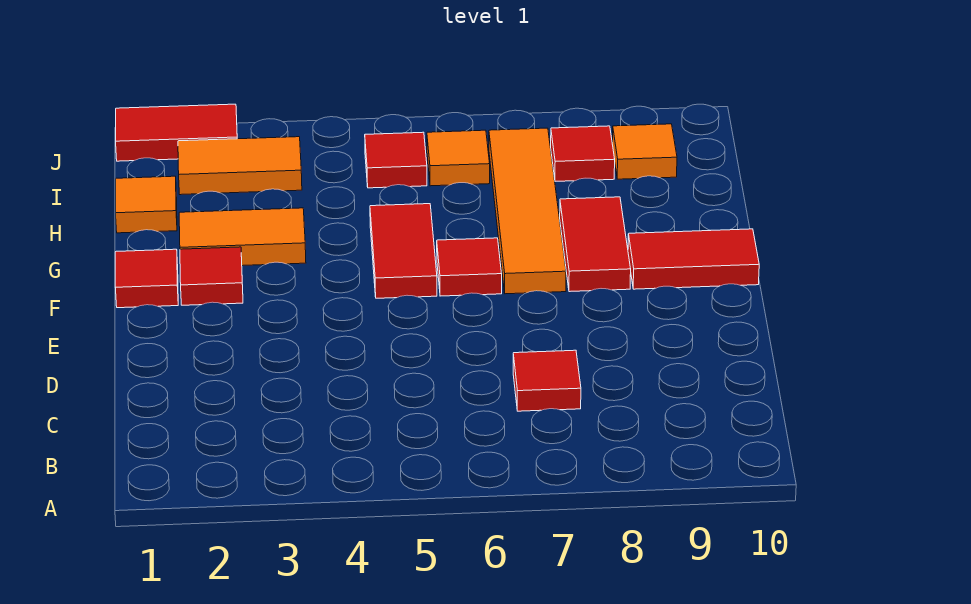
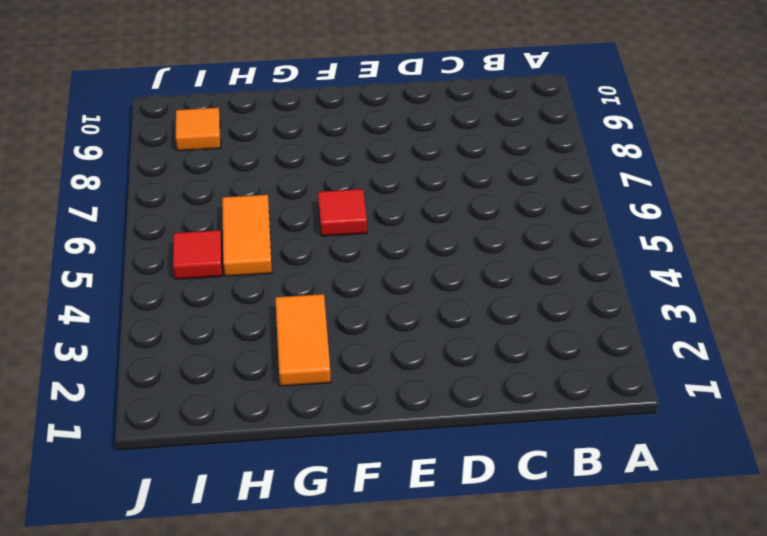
orange tile H5:H6 level 1 -> orange tile I2:I3 level 1
none -> red tile C7 level 1
none -> red tile F1 level 1
none -> red tile F2 level 1

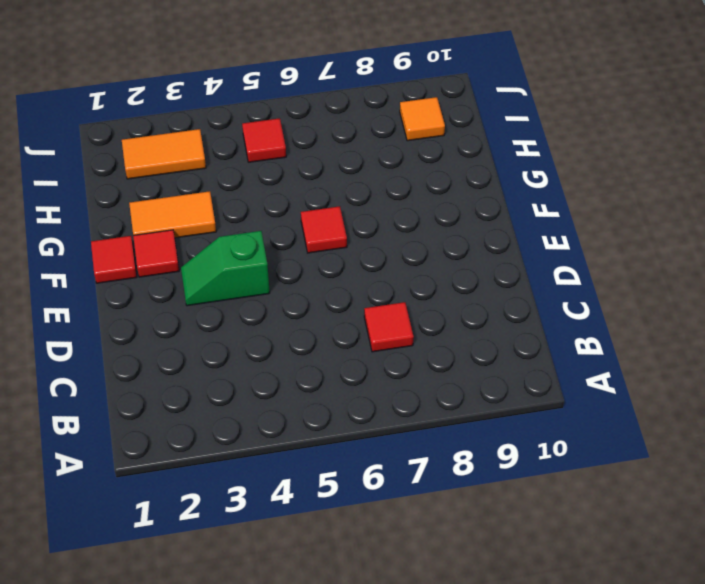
green slope E3:E4 level 1 top 4 -> none
none -> red tile F5:G5 level 1
none -> orange tile F7:I7 level 1
none -> red tile F8:G8 level 1

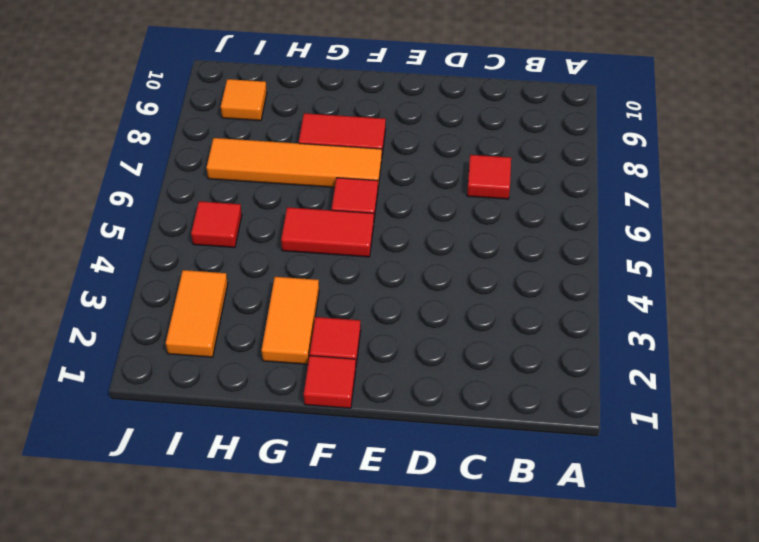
none -> red tile F9:F10 level 1
none -> orange tile H1 level 1
none -> orange tile I6 level 1

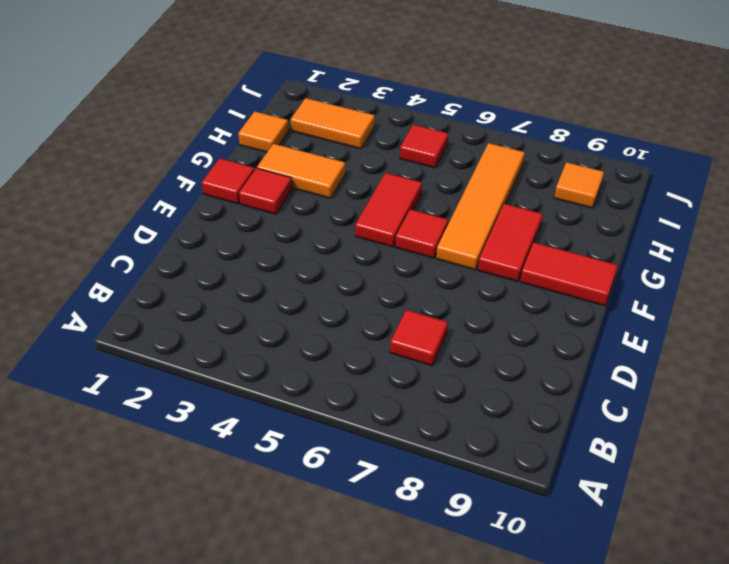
none -> orange tile I6 level 1
none -> red tile I8 level 1
none -> red tile J1:J2 level 1

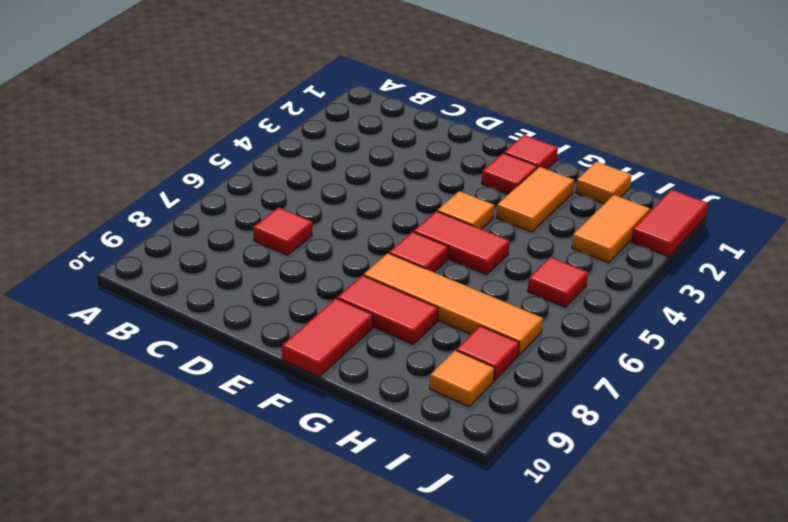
orange tile F4 level 1 -> orange tile I6 level 1

